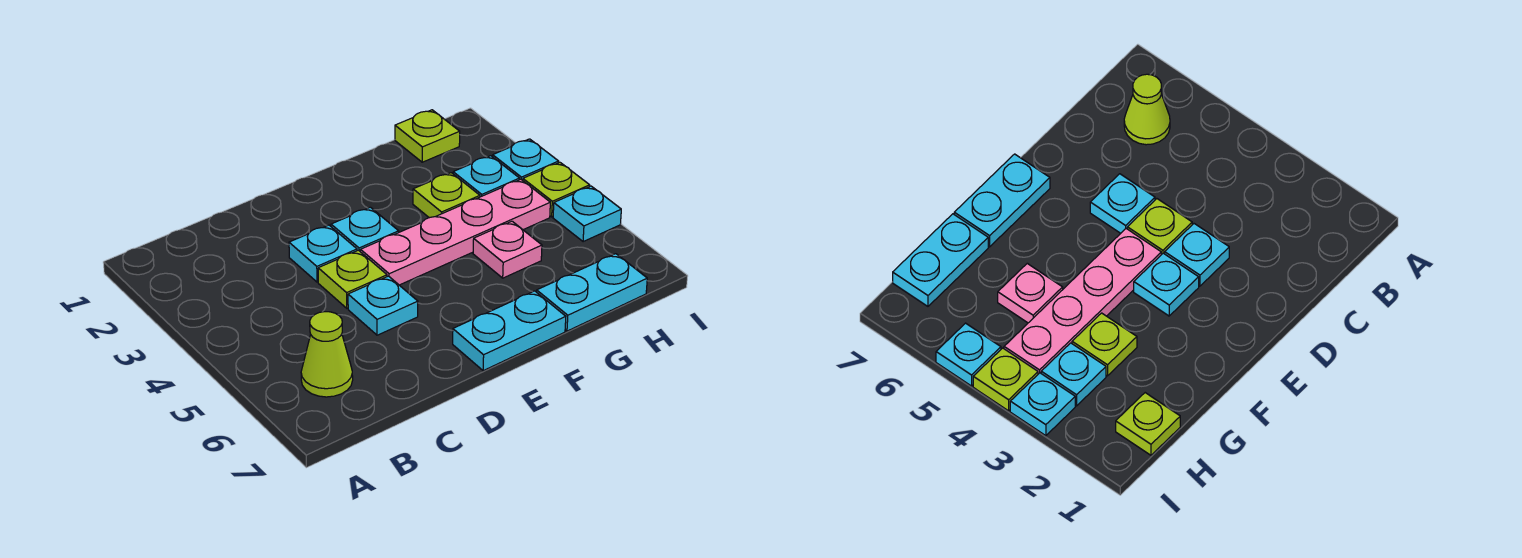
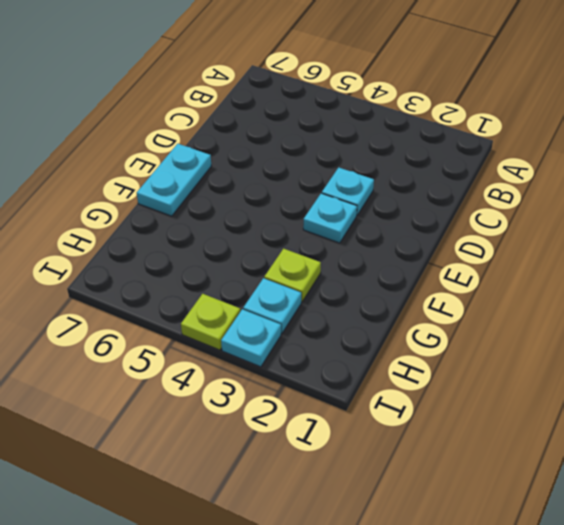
none -> lime cone B6 level 1
none -> lime plate D4 level 1
none -> cyan plate D5 level 1

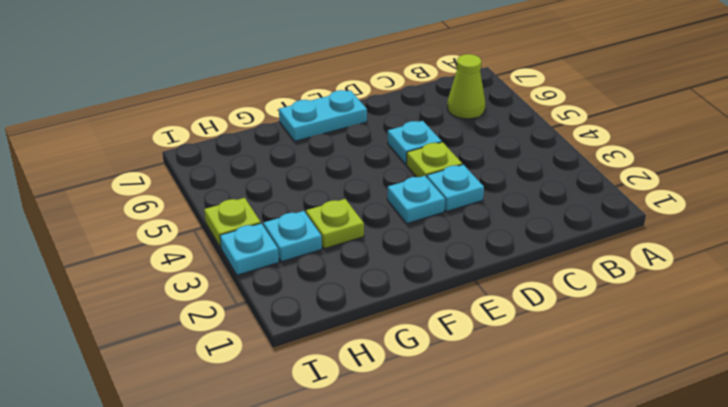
none -> pink plate E4:H4 level 1
none -> pink plate G5 level 1
none -> cyan plate G7:H7 level 1

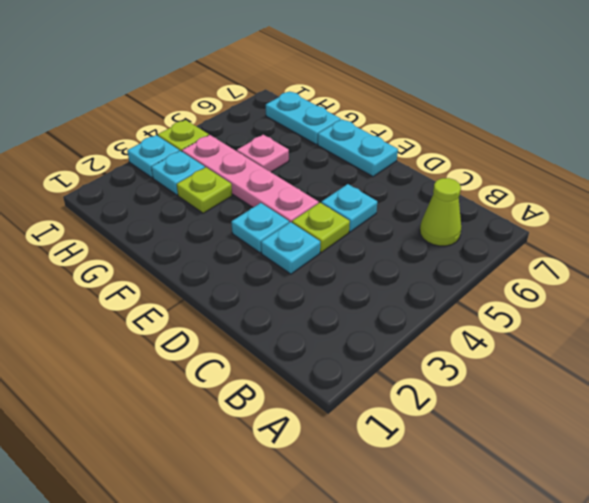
none -> lime plate H1 level 1
none -> cyan plate I5 level 1

